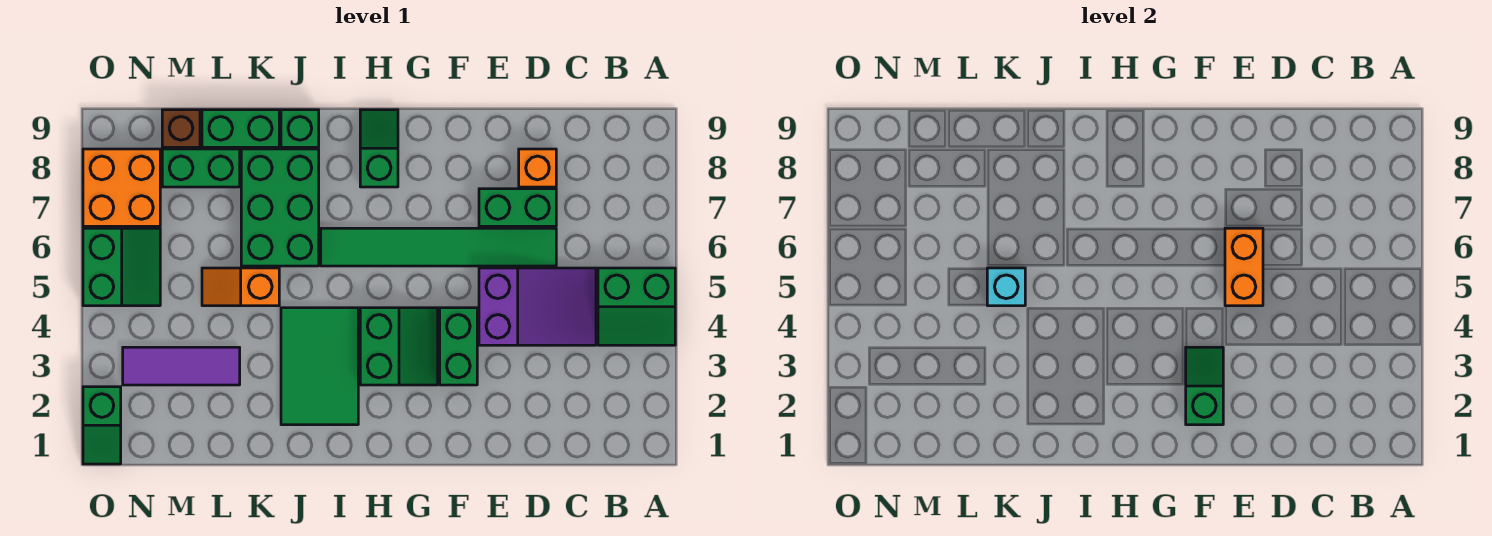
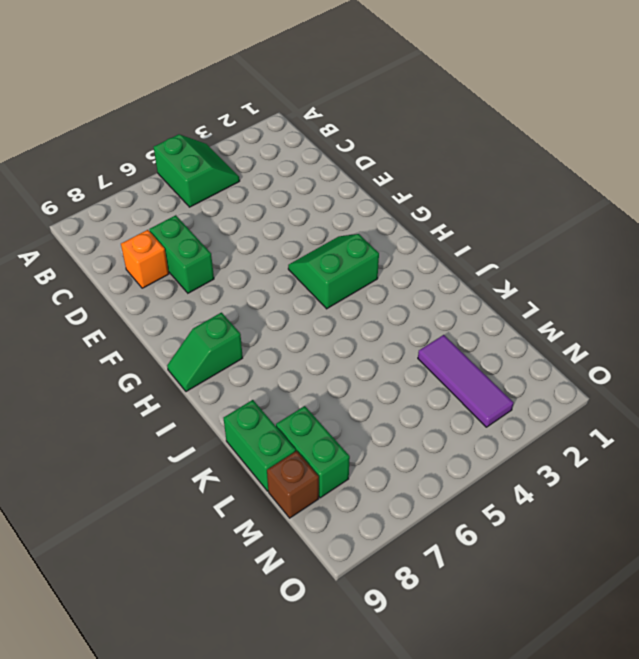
none -> purple slope C4:E5 level 1 top E
none -> green tile D6:I6 level 1
none -> green brick F3:F4 level 1

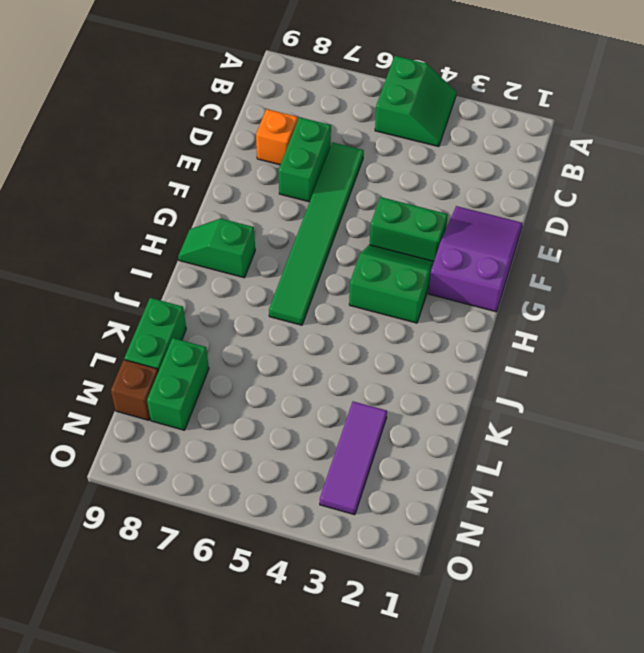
purple slope E1:G2 level 1 top G -> purple slope C4:E5 level 1 top E
none -> green tile I2:J4 level 1
none -> green brick J6:K8 level 1
none -> green brick J9 level 1

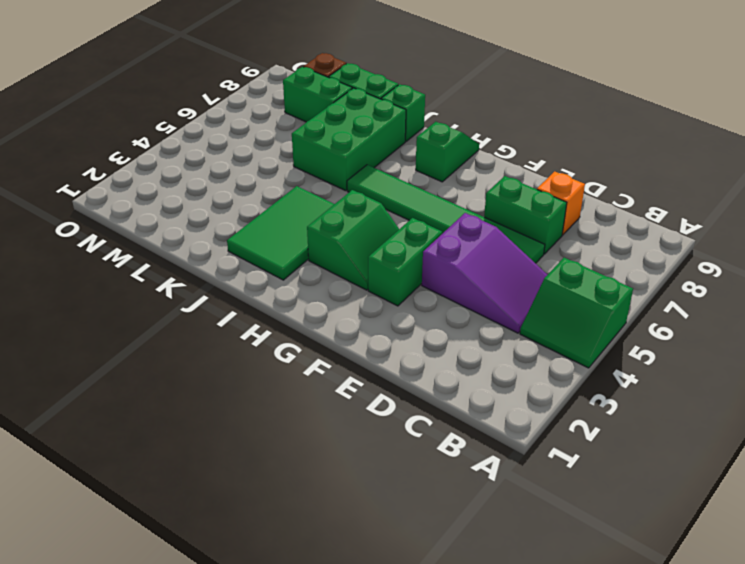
none -> orange slope K5:L5 level 1 top K
none -> purple tile L3:N3 level 1
none -> green slope N5:O6 level 1 top O

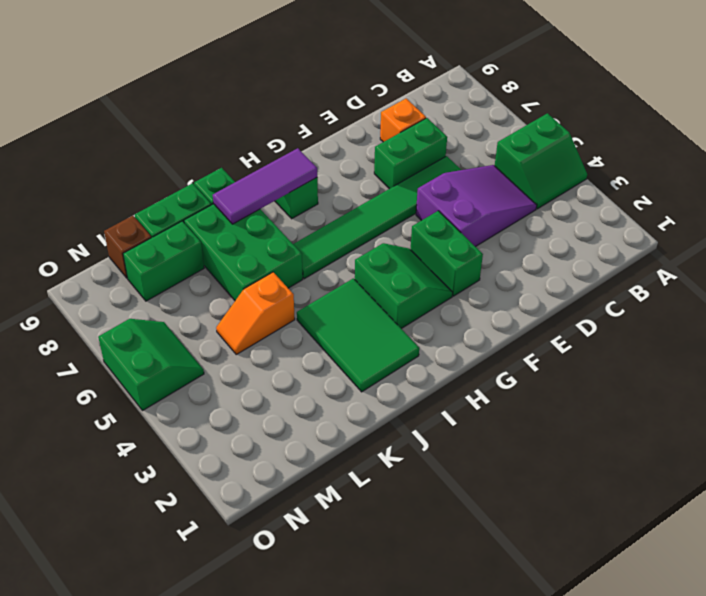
purple tile H8:J8 level 2 -> purple tile L3:N3 level 1
none -> orange brick N7:O8 level 1
none -> green slope O1:O2 level 1 top 2
none -> orange brick E5:E6 level 2

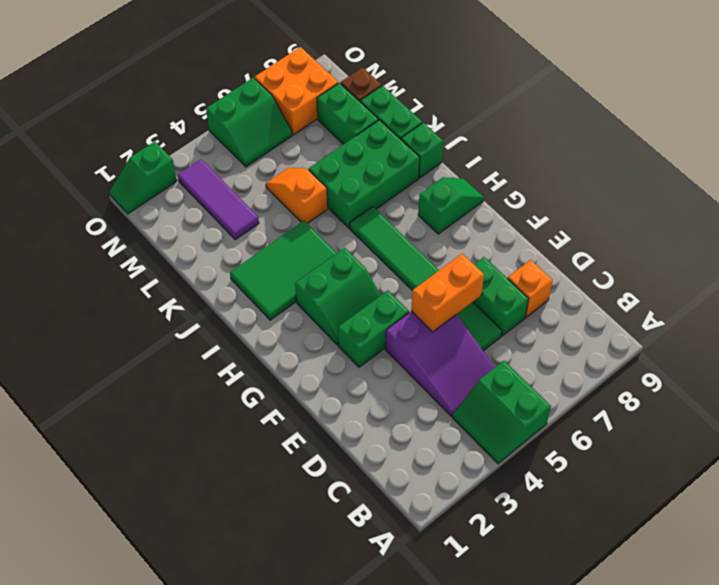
none -> green slope F2:F3 level 2 top 2
none -> cyan brick K5 level 2

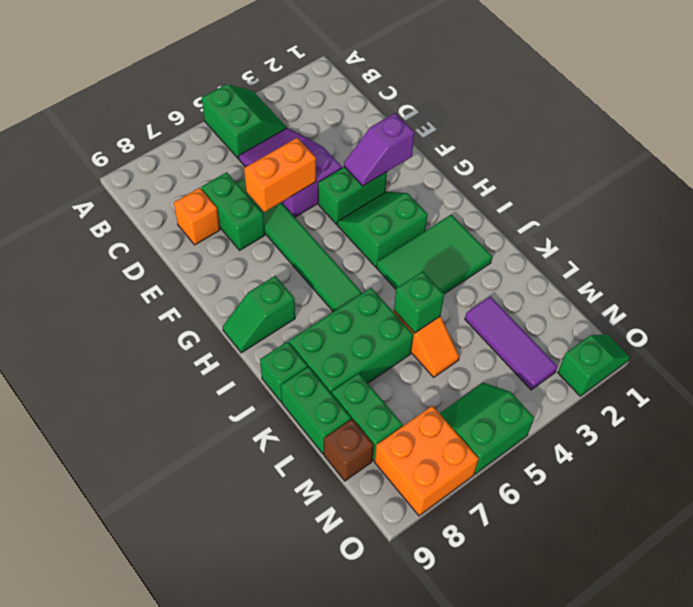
purple slope F2:F3 level 2 top 2 -> green slope F2:F3 level 2 top 2
green brick K5 level 2 -> cyan brick K5 level 2

